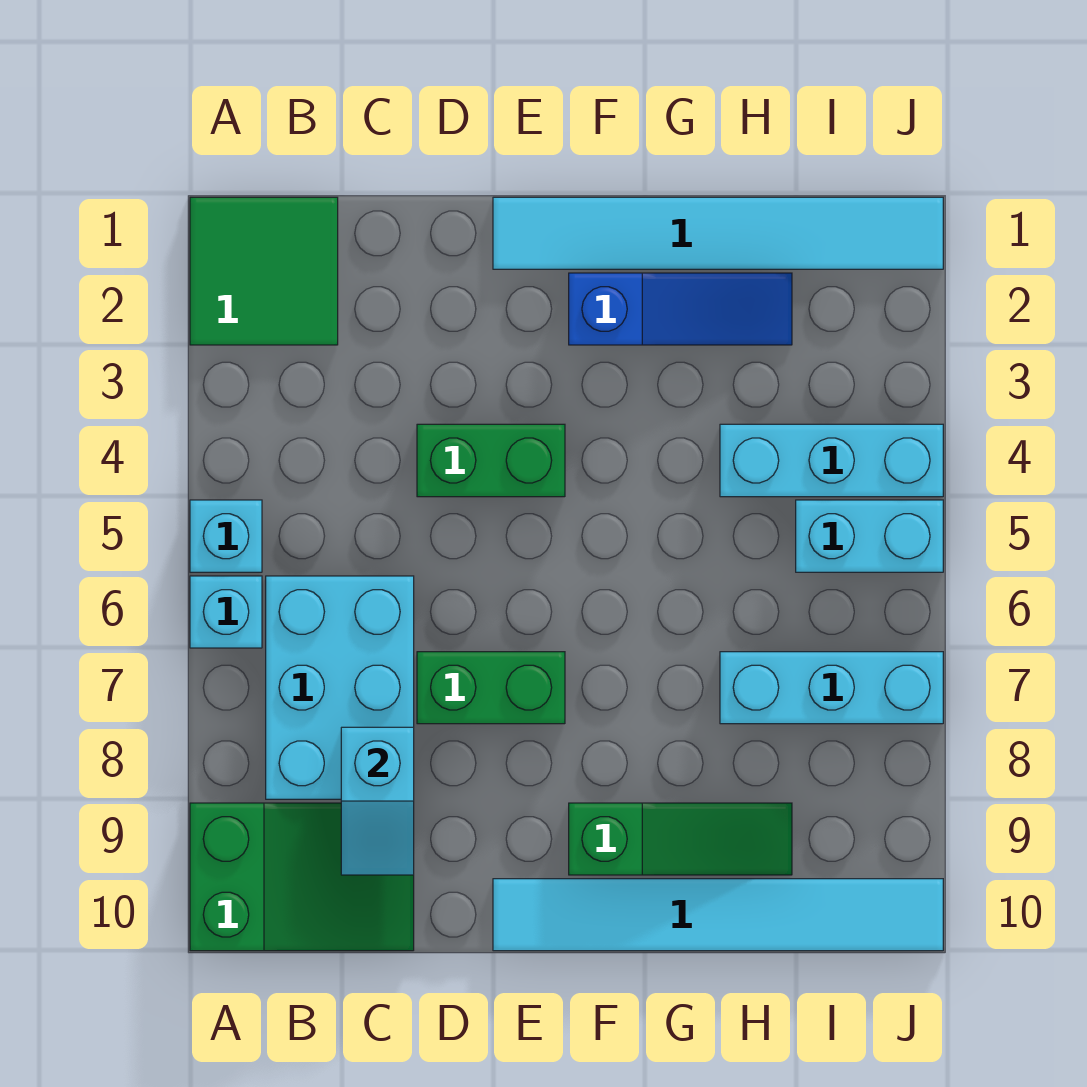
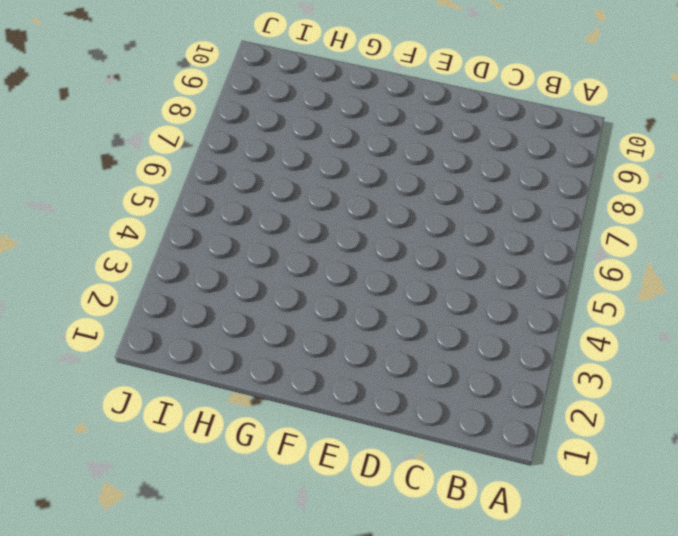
none -> green tile A1:B2 level 1
none -> cyan brick A5 level 1
none -> cyan brick A6 level 1

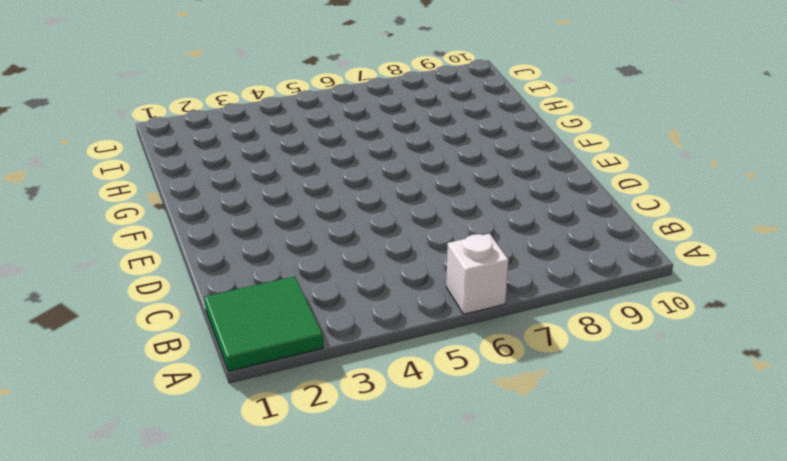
white brick A6 level 1 -> cyan brick A6 level 1
none -> cyan brick A5 level 1
none -> green slope A9:C10 level 1 top A
none -> cyan brick B6:C8 level 1

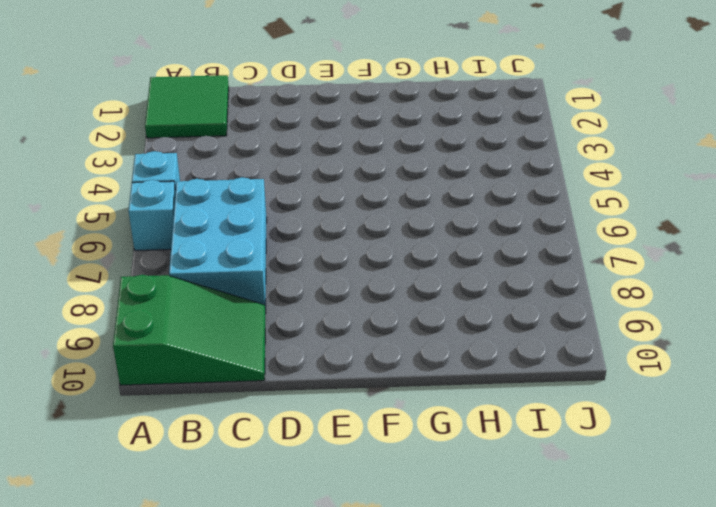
none -> green brick D4:E4 level 1
none -> green brick D7:E7 level 1
none -> cyan tile E1:J1 level 1

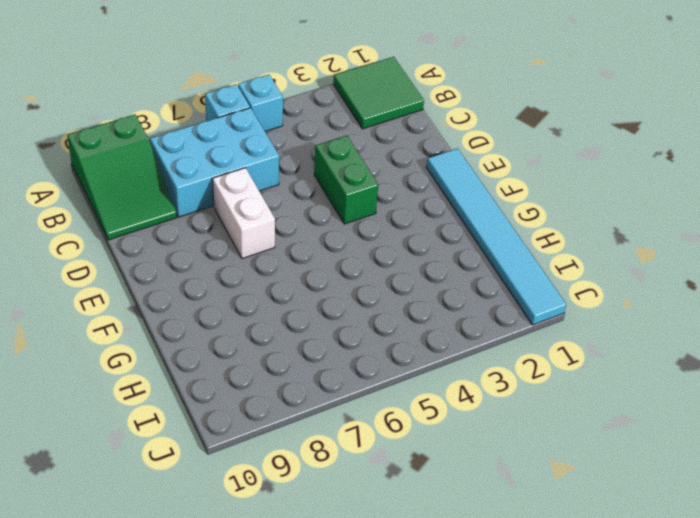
white brick D7:E7 level 1 -> green brick D7:E7 level 1
none -> cyan tile E10:J10 level 1
none -> blue slope F2:H2 level 1 top F
none -> green slope F9:H9 level 1 top F

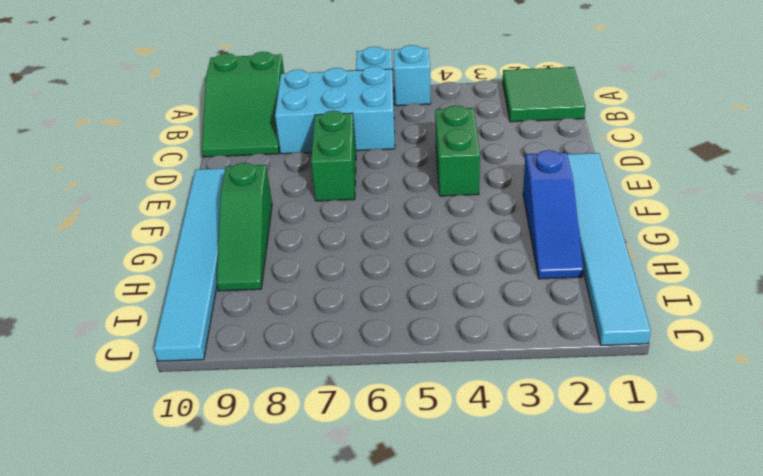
none -> cyan brick H4:J4 level 1
none -> cyan brick H7:J7 level 1
none -> cyan brick I5:J5 level 1

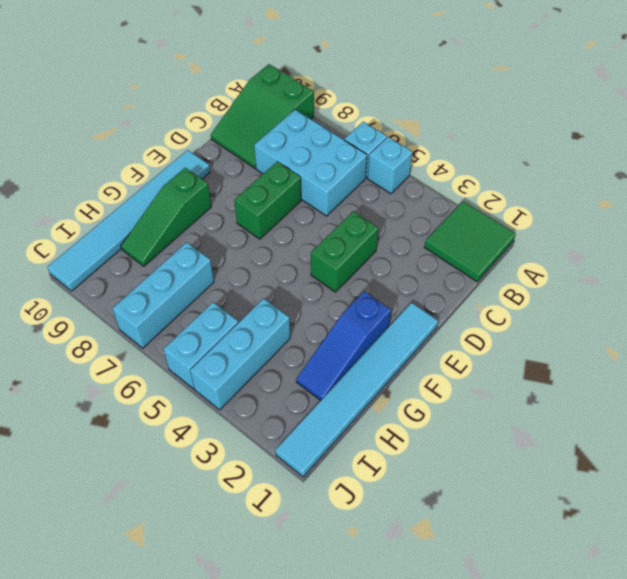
none -> cyan slope C8:C9 level 2 top 8

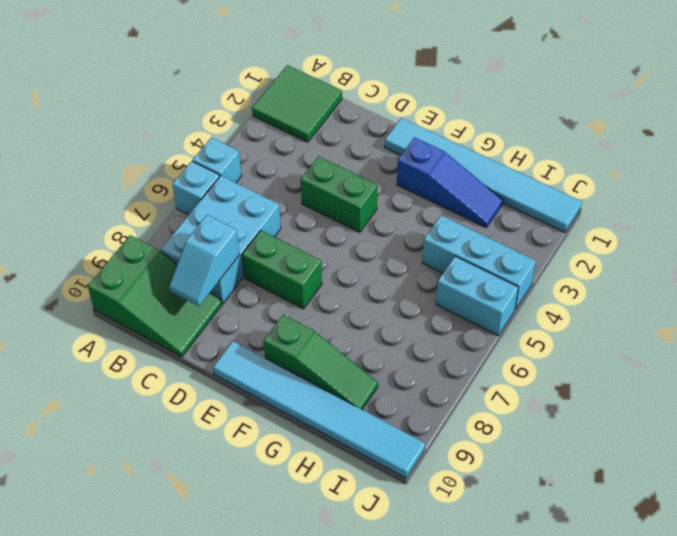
none -> cyan brick H7:J7 level 1

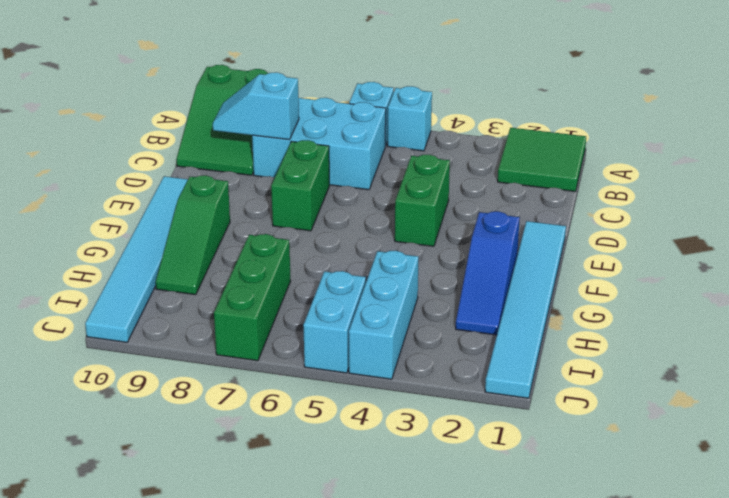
green brick H7:J7 level 1 -> cyan brick H7:J7 level 1

